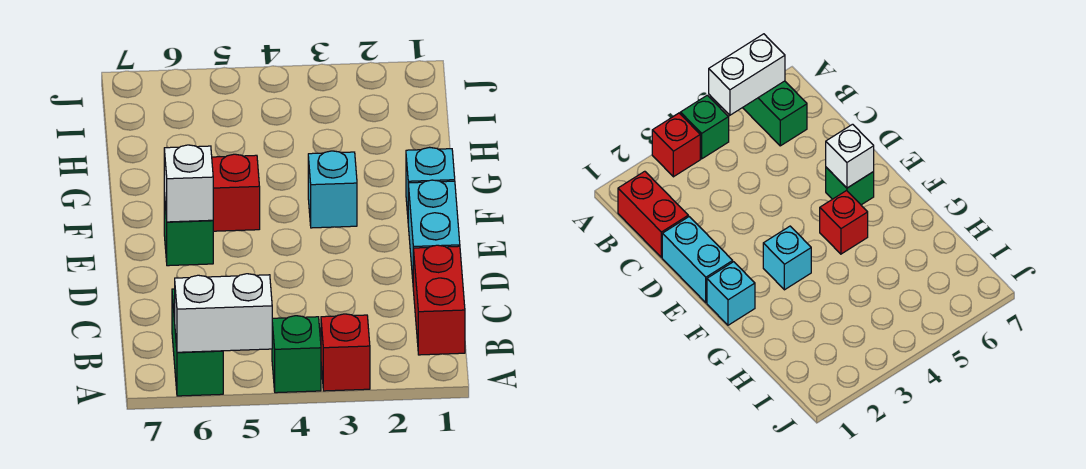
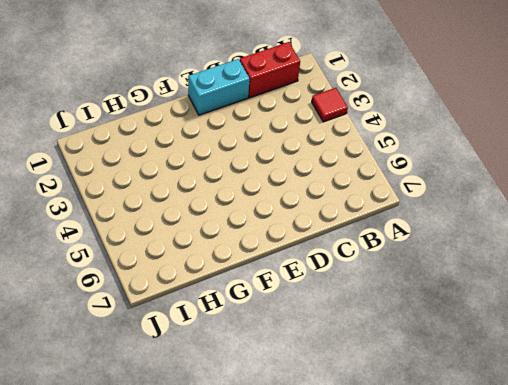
red tile A3 level 1 -> red brick A3 level 1
none -> green brick A4 level 1
none -> green brick A6:B6 level 1

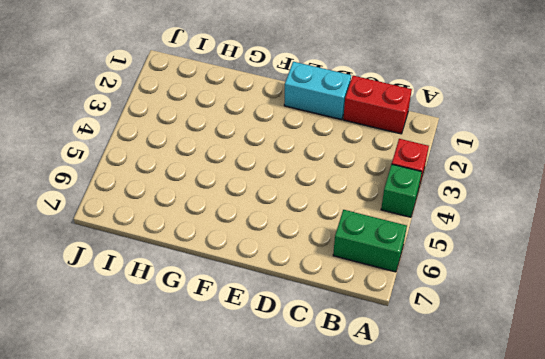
none -> green brick E6 level 1
none -> cyan brick F1 level 1

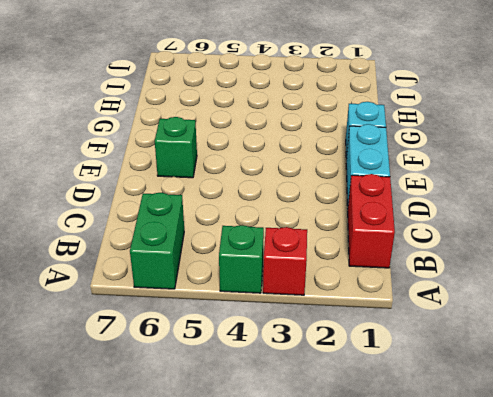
none -> cyan brick F3 level 1
none -> red brick F5 level 1

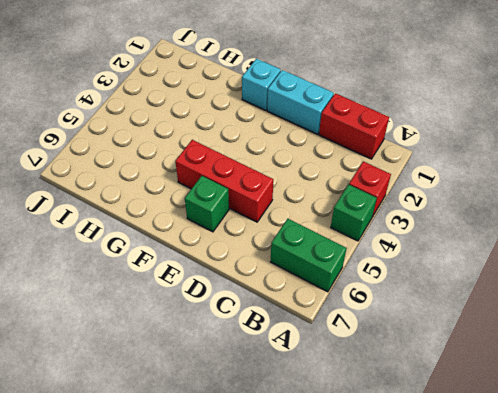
red brick D5:F5 level 1 -> red brick F5 level 1
none -> cyan brick F3 level 1
none -> white brick A5:A6 level 2

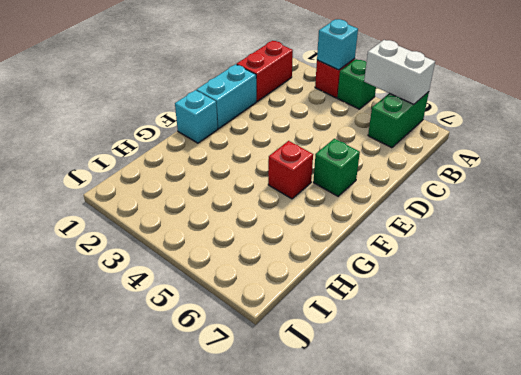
cyan brick A3 level 2 -> cyan brick F3 level 1
none -> white brick E6 level 2

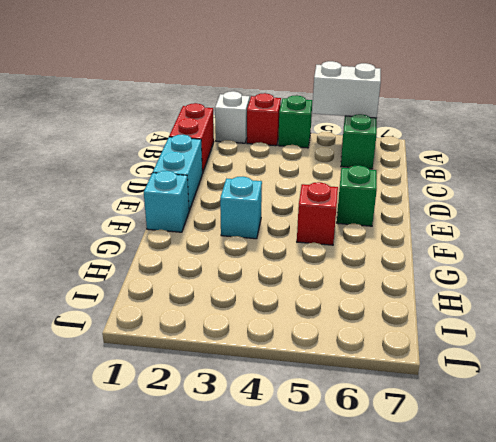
white brick A2 level 1 -> white brick E6 level 2

